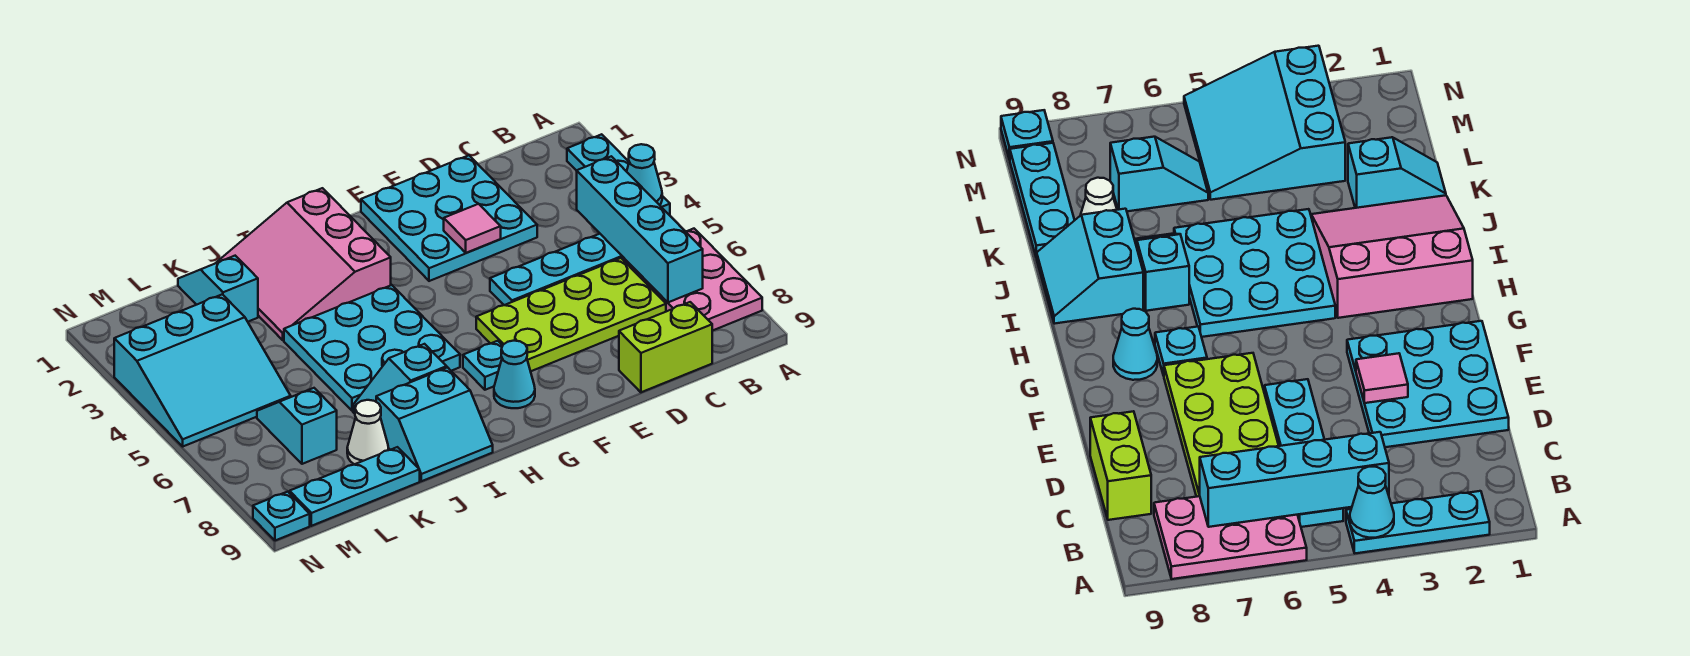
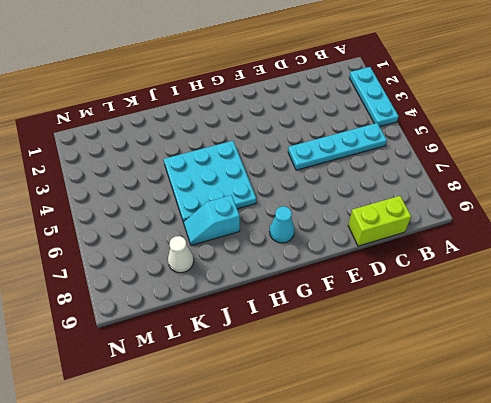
none -> pink plate A6:B8 level 1
none -> lime plate C6:F7 level 1
none -> cyan plate D1:F3 level 1

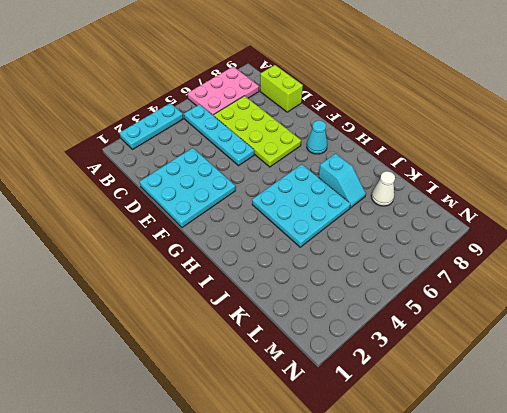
none -> cyan plate G7 level 1
none -> pink slope H1:J3 level 1 top H
none -> cyan slope I8:J9 level 1 top 8

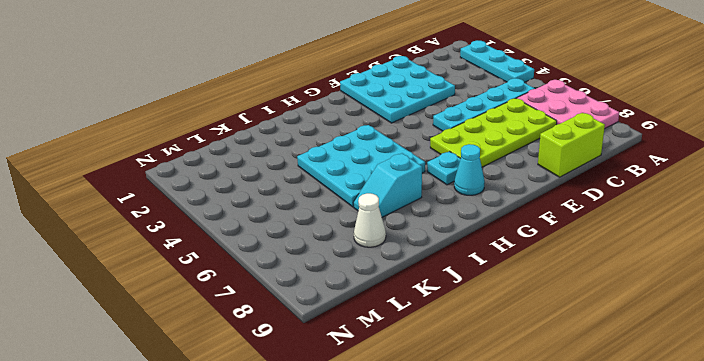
none -> pink slope H1:J3 level 1 top H
none -> cyan slope I8:J9 level 1 top 8
none -> cyan slope K1:K2 level 1 top 2

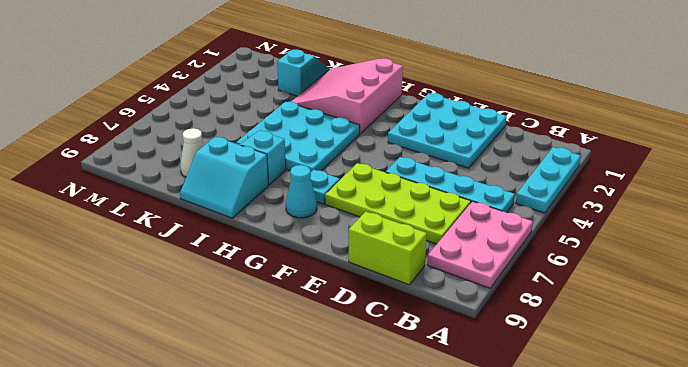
none -> cyan plate K9:M9 level 1
none -> cyan slope L3:N5 level 1 top 3
none -> cyan slope L6:L7 level 1 top 7

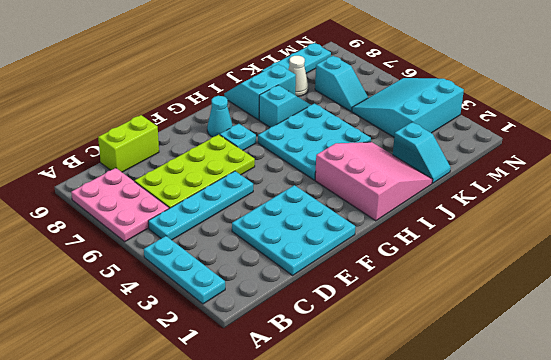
none -> cyan plate N9 level 1
none -> cyan cone A4 level 2
none -> cyan brick B4:B7 level 2

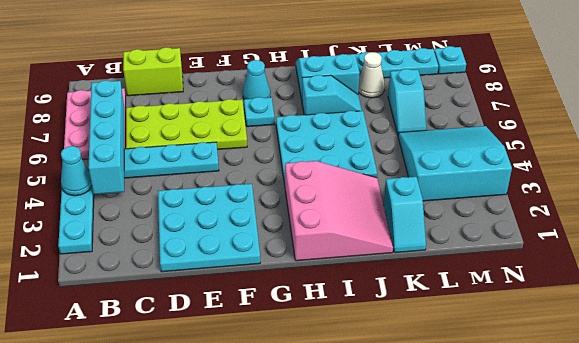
none -> pink tile E3 level 2

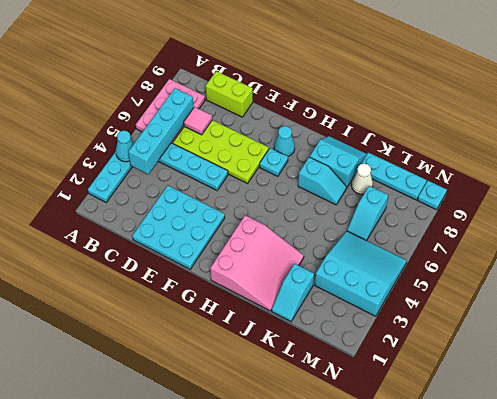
pink tile C7 level 2 -> pink tile E3 level 2
none -> cyan plate H4:J6 level 1

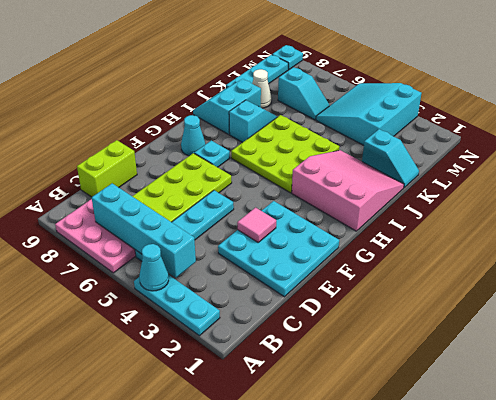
lime plate H4:J6 level 1 -> cyan plate H4:J6 level 1

